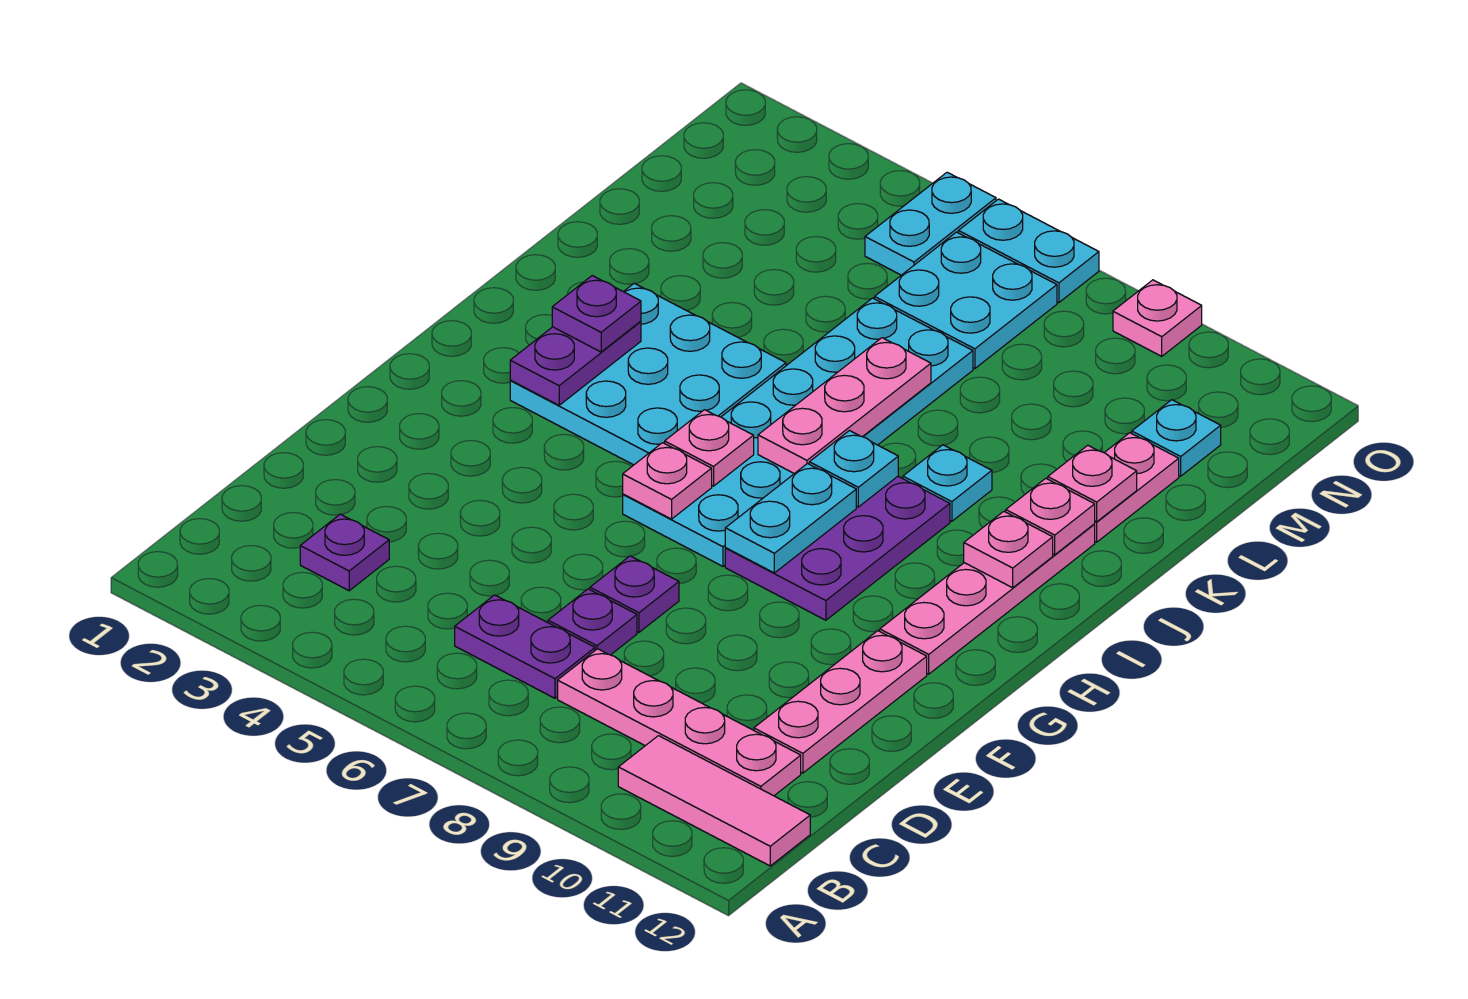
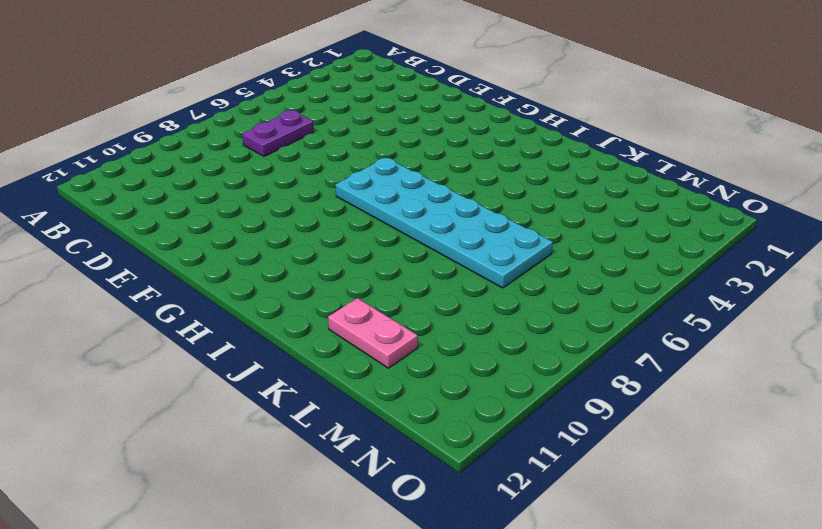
none -> pink tile B10:B12 level 1
none -> purple plate C3 level 1
none -> pink plate C8:C11 level 1

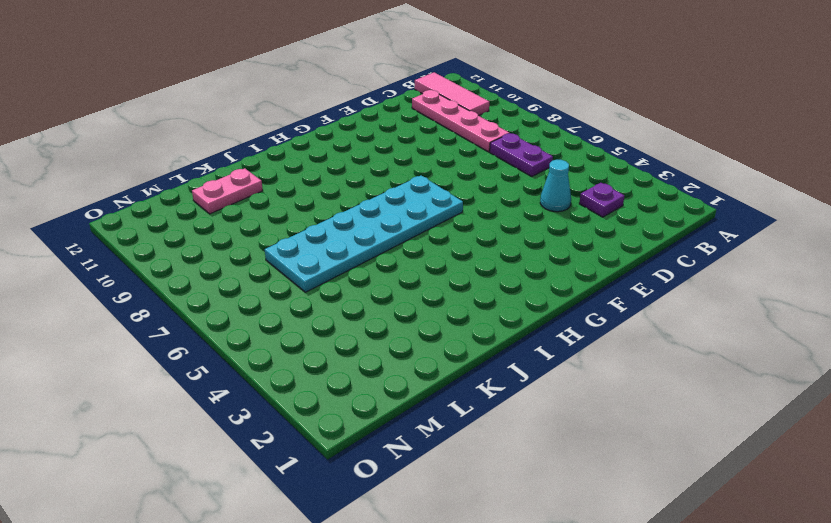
cyan cone D4 level 1 -> none
none -> purple plate D7 level 1
none -> pink plate D11:F11 level 1
none -> purple plate E7 level 1

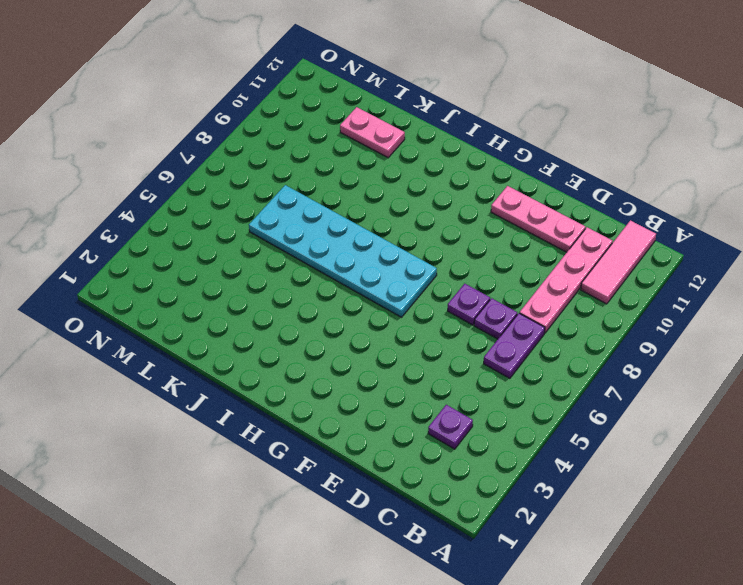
none -> purple plate G8:I9 level 1
none -> pink plate G11:J11 level 1
none -> cyan plate H3:J5 level 1

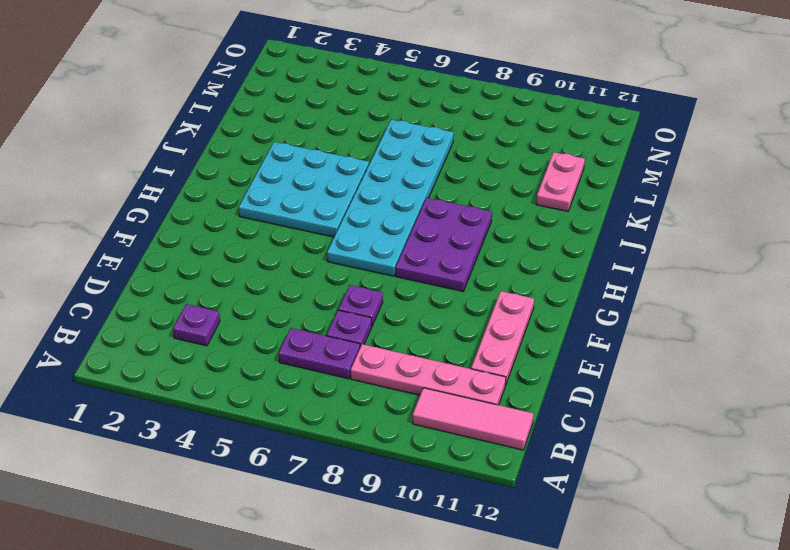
none -> pink plate G11:J11 level 1
none -> cyan plate J9 level 1
none -> cyan plate M6:N7 level 1

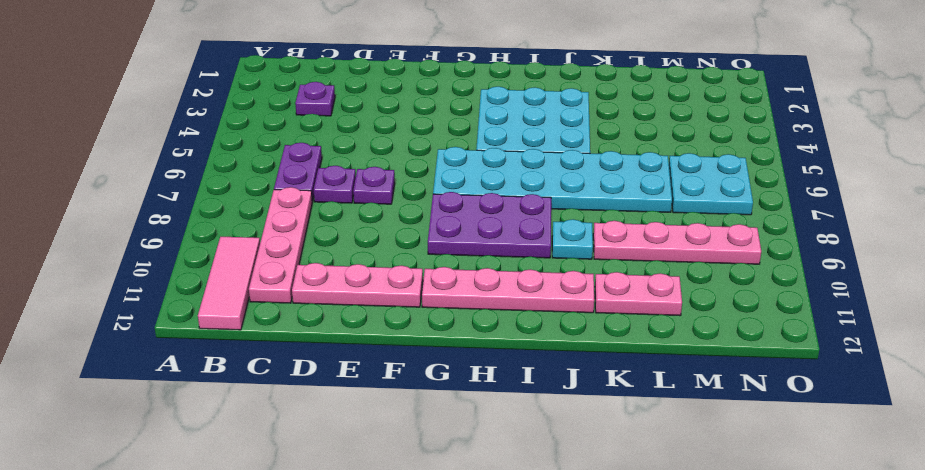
pink plate K9:N9 level 1 -> none
none -> cyan plate M11 level 1
none -> cyan plate N5:O5 level 1
none -> cyan plate O6:O7 level 1

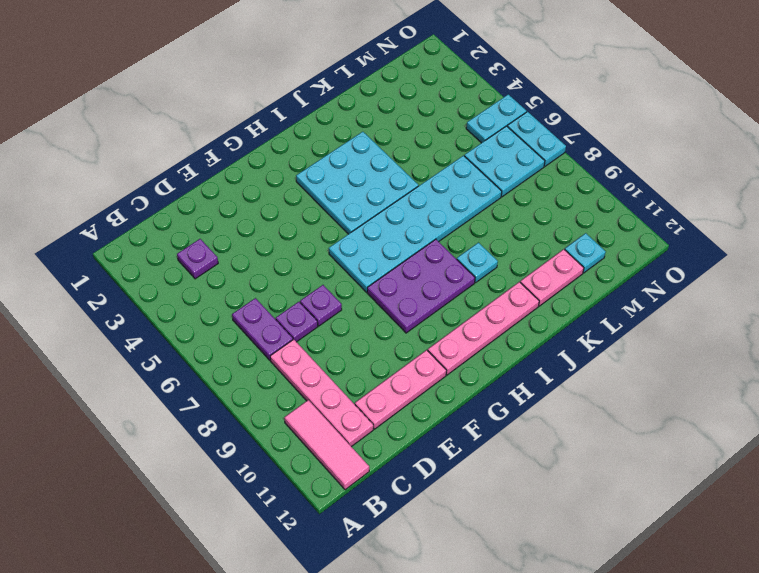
none -> pink plate O9 level 1
none -> pink plate G6 level 2
none -> cyan plate G8:H8 level 2

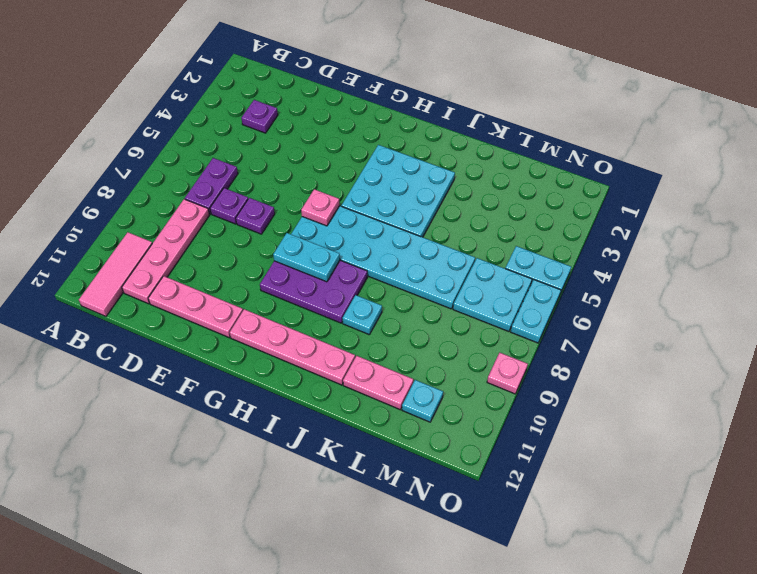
none -> purple plate H3:I3 level 2
none -> pink plate H6 level 2
none -> pink plate I7:K7 level 2

